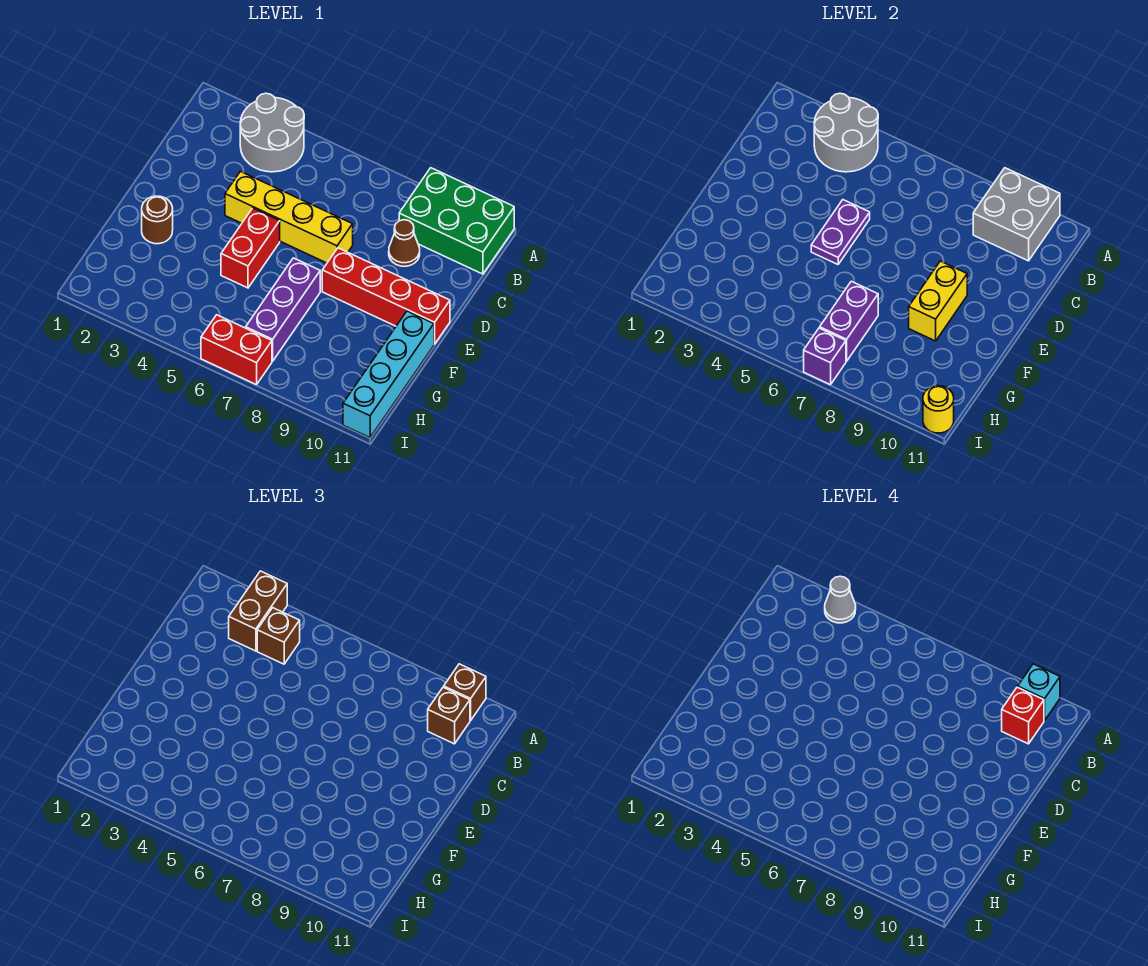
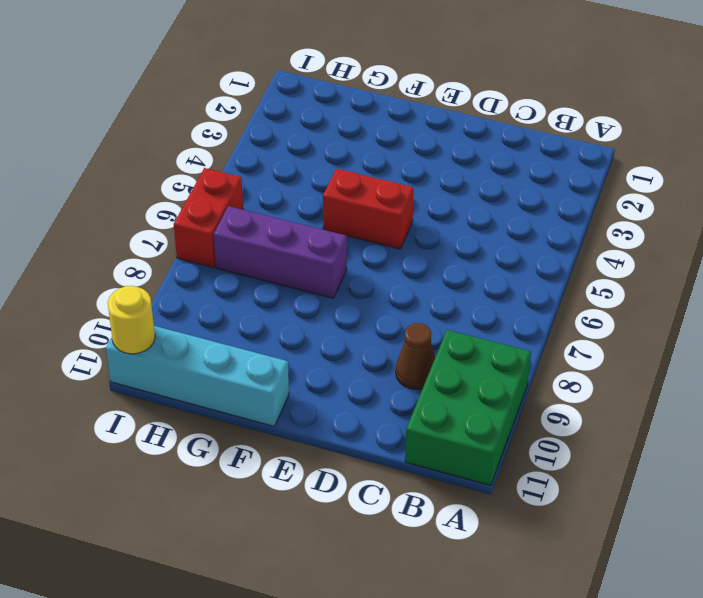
none -> grey round brick A3:B4 level 1
none -> yellow brick D4:D7 level 1
none -> red brick E8:E11 level 1

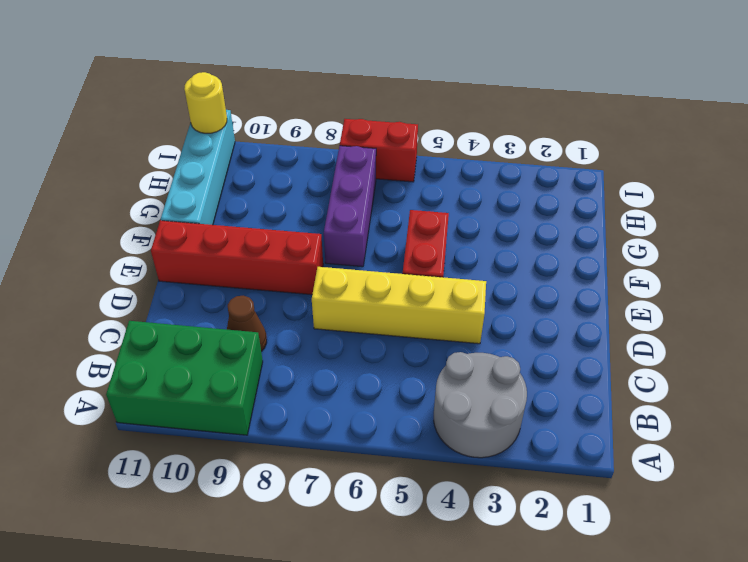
none -> brown round brick F2 level 1
none -> grey round brick A3:B4 level 2
none -> grey brick A9:B10 level 2

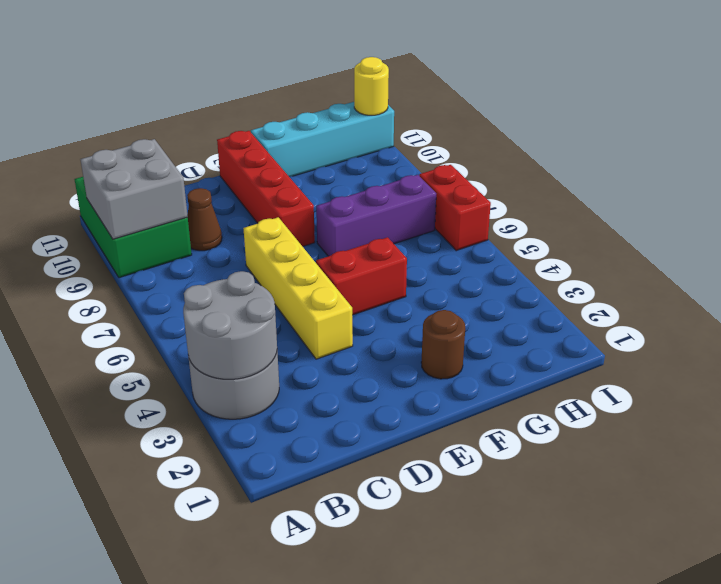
none -> purple plate D5:E5 level 2
none -> yellow brick E9:F9 level 2
none -> purple brick G7:H7 level 2

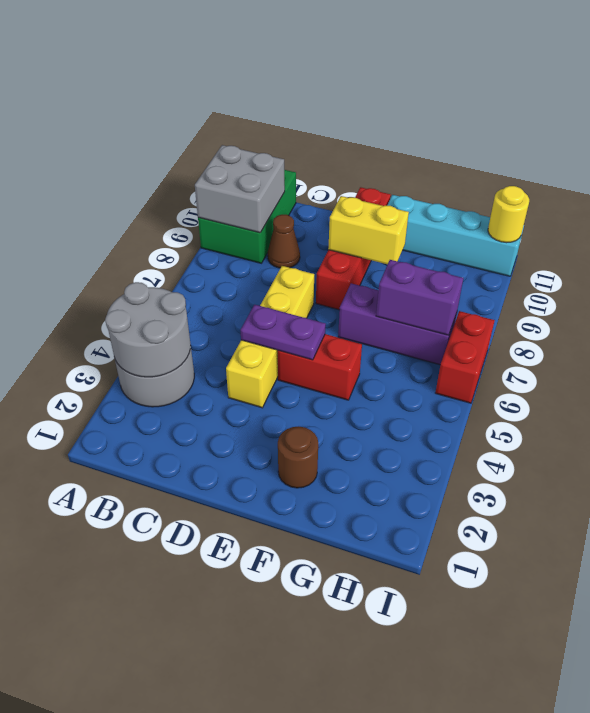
none -> purple brick I7 level 2
none -> brown brick A3:B3 level 3
none -> brown brick A10 level 3

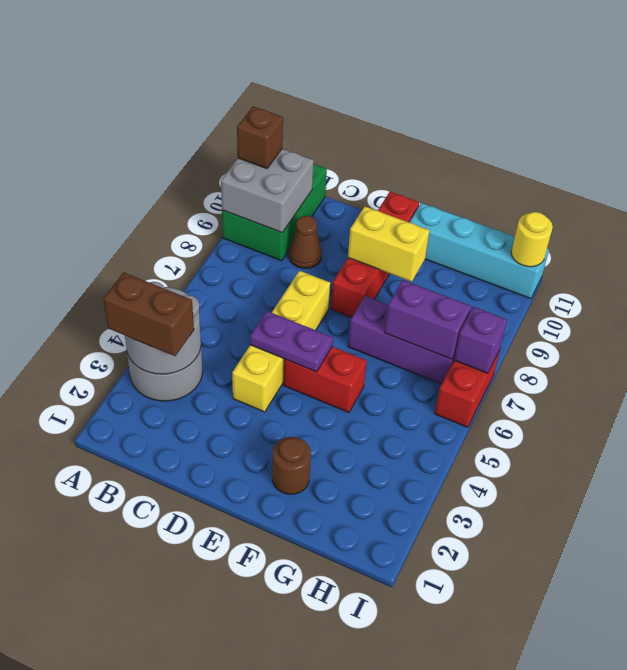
none -> brown brick B4 level 3
none -> brown brick B10 level 3
none -> grey cone A3 level 4

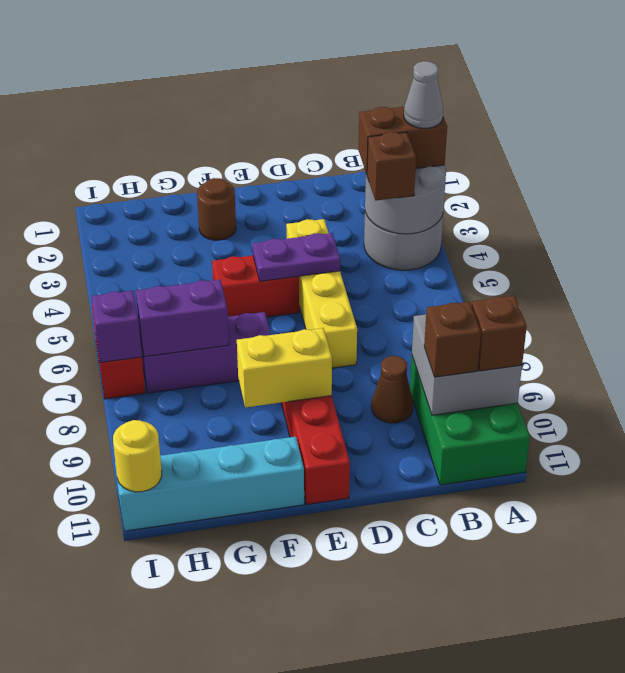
none -> cyan brick A10 level 4
none -> red brick B10 level 4

